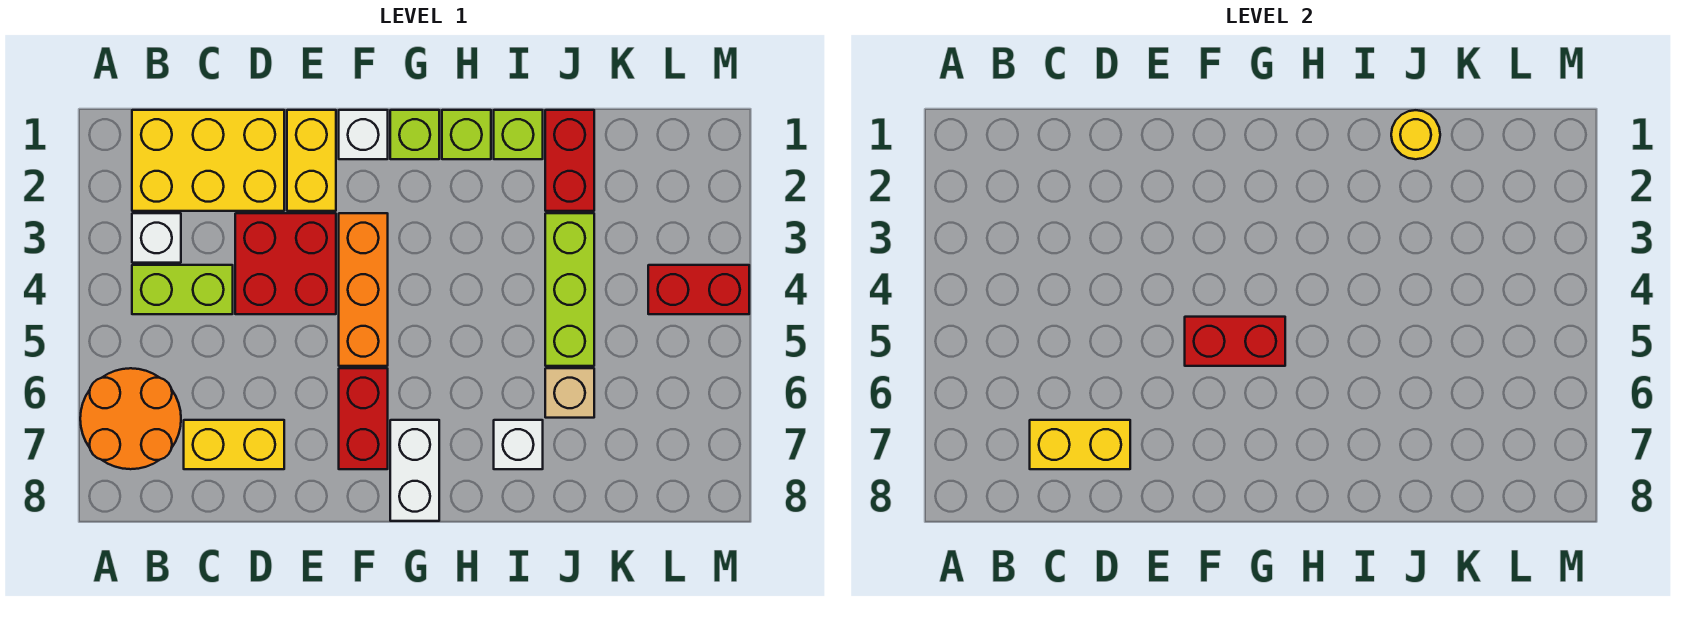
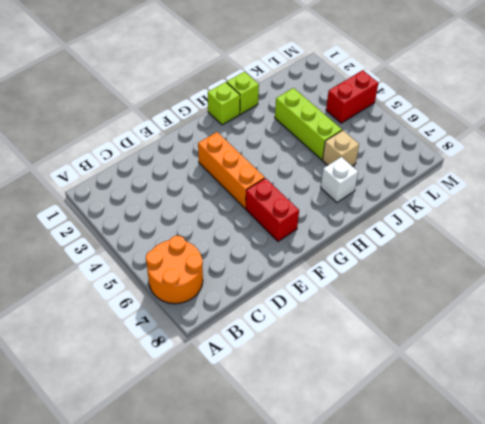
none -> yellow brick B1:D2 level 1
none -> white brick B3 level 1
none -> lime brick B4:C4 level 1

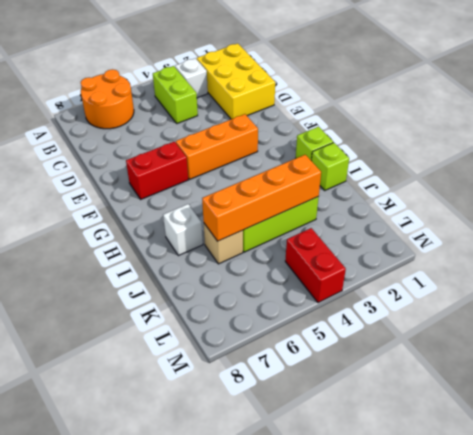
orange brick J3:J6 level 2 -> none
none -> yellow brick C7:D7 level 1
none -> red brick D3:E4 level 1
none -> yellow brick E1:E2 level 1

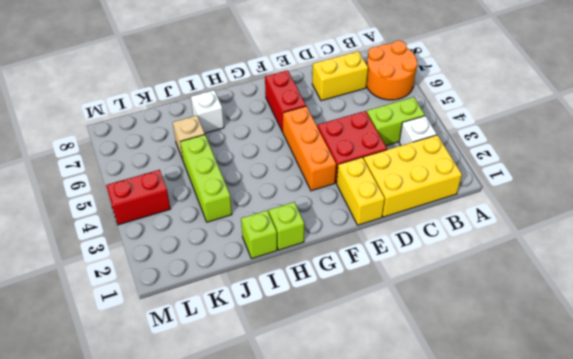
none -> white brick F1 level 1
none -> lime brick G1 level 1
none -> white brick G7:G8 level 1

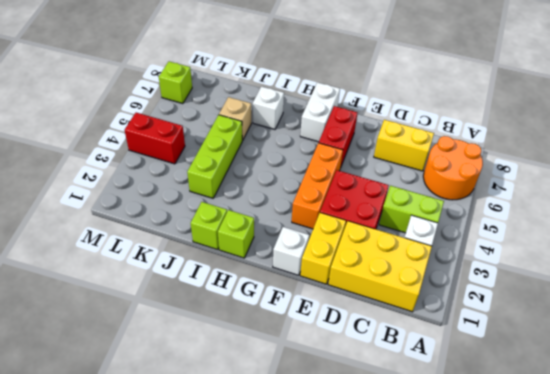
lime brick M7 level 1 -> lime brick G1 level 1
none -> red brick J1:J2 level 1
none -> yellow brick C7:D7 level 2
none -> red brick F5:G5 level 2

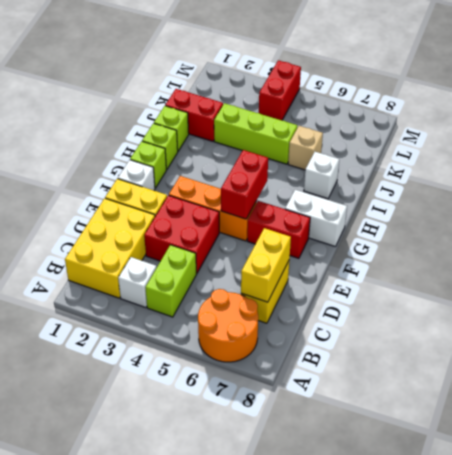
none -> yellow round brick J1 level 2

